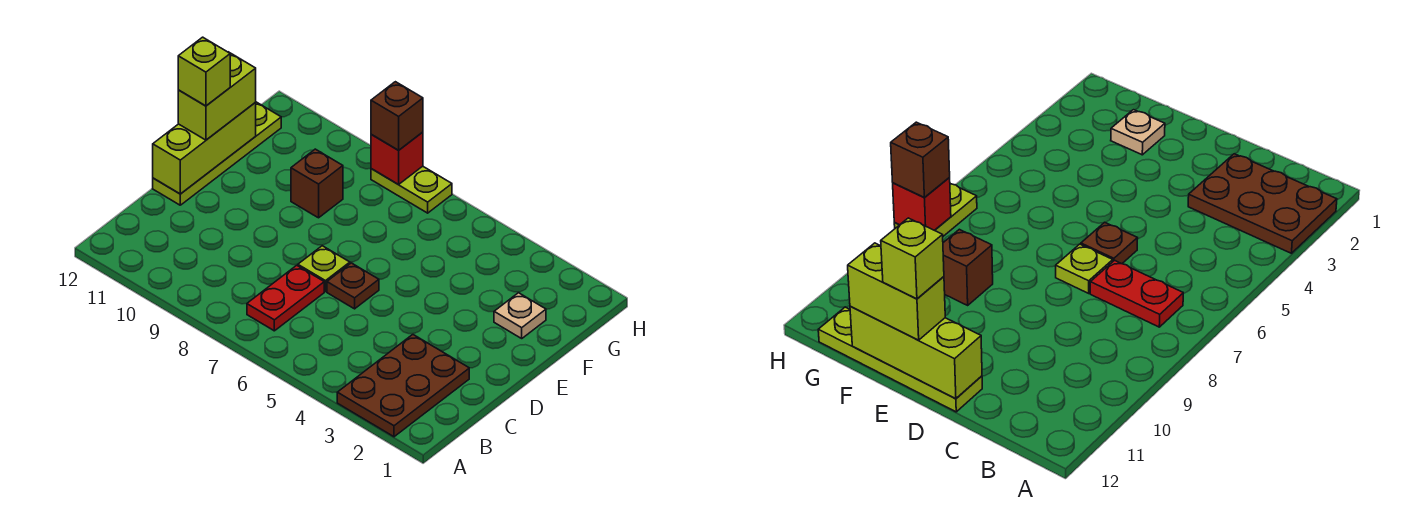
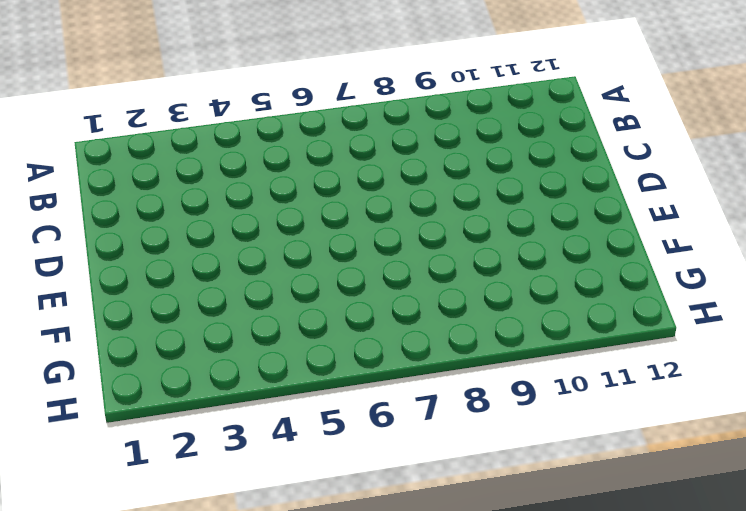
none -> brown plate A2:C3 level 1
none -> red plate B7:C7 level 1
none -> brown plate D6 level 1

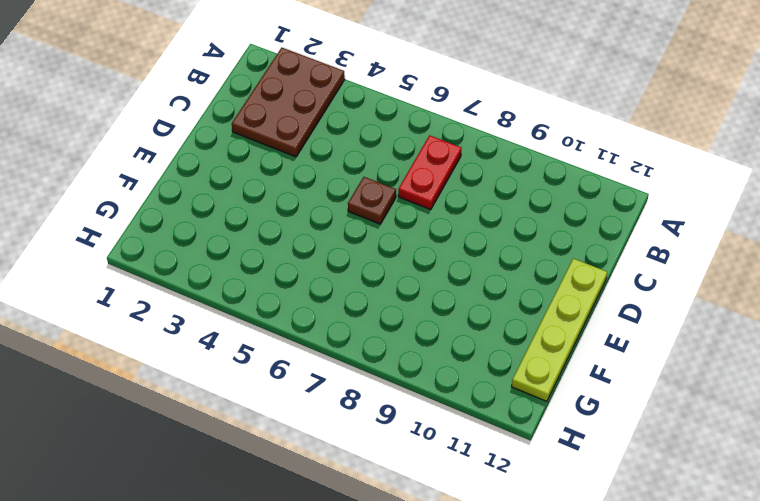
none -> lime plate D7 level 1
none -> tan plate F2 level 1
none -> brown brick F9 level 1

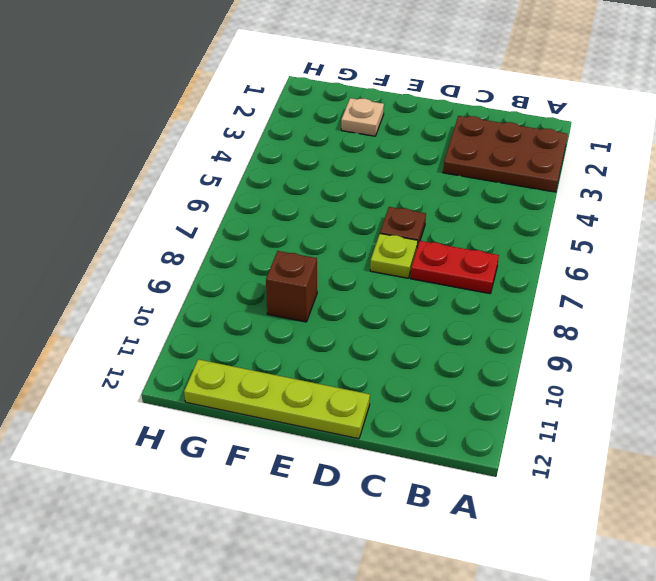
none -> lime plate H7:H8 level 1
none -> lime brick D12:F12 level 2
none -> red brick H8 level 2

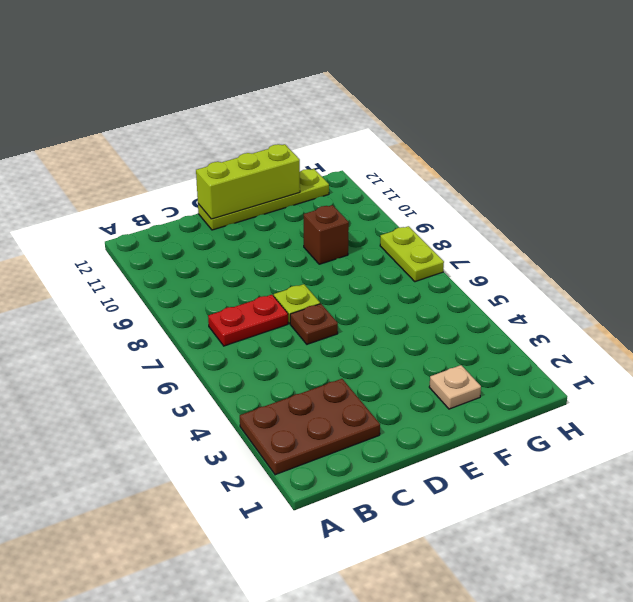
none -> red brick H8 level 2
none -> lime brick E12:F12 level 3
none -> brown brick H8 level 3

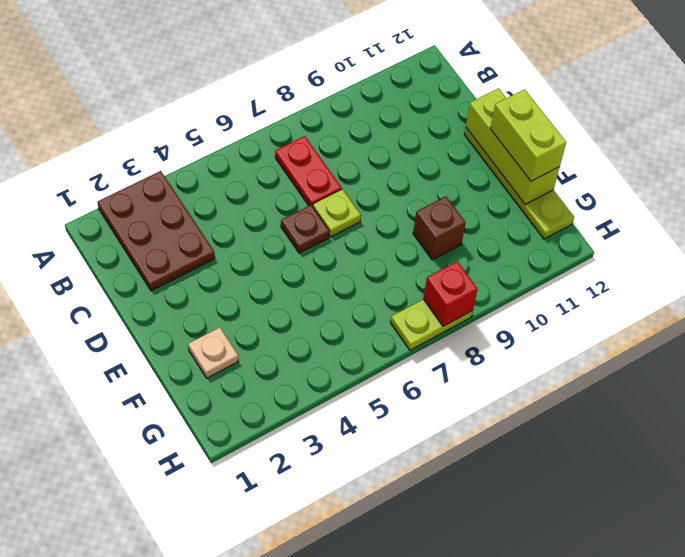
none -> brown brick H8 level 3
none -> lime brick E12 level 4

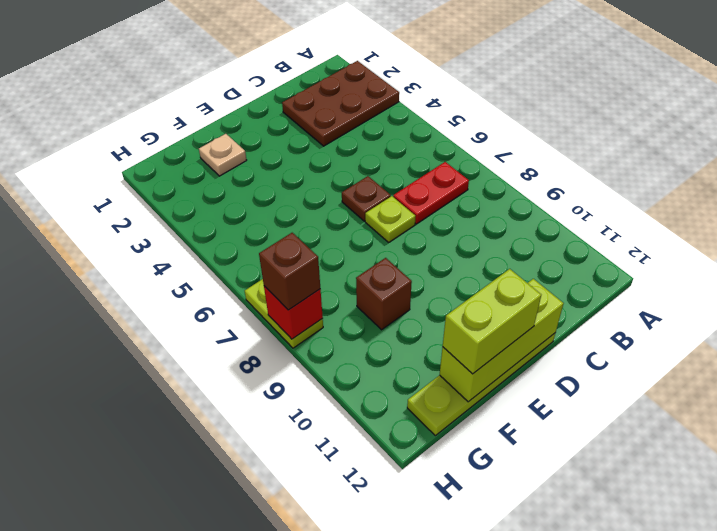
none -> lime brick E12 level 4

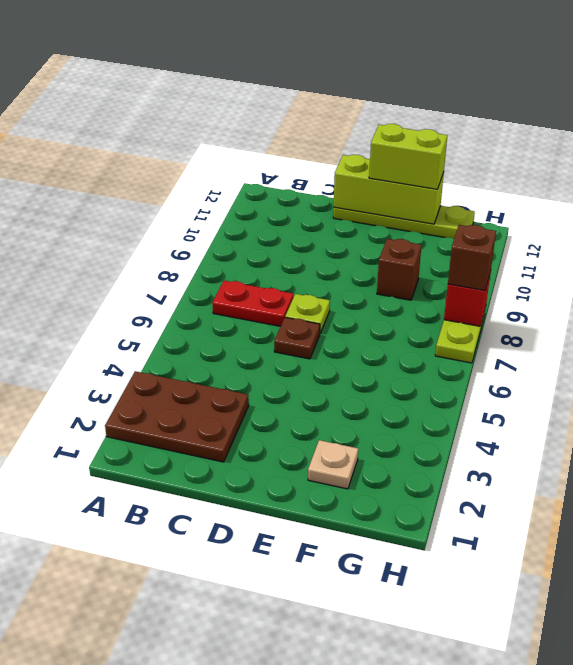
none -> lime brick E12 level 4

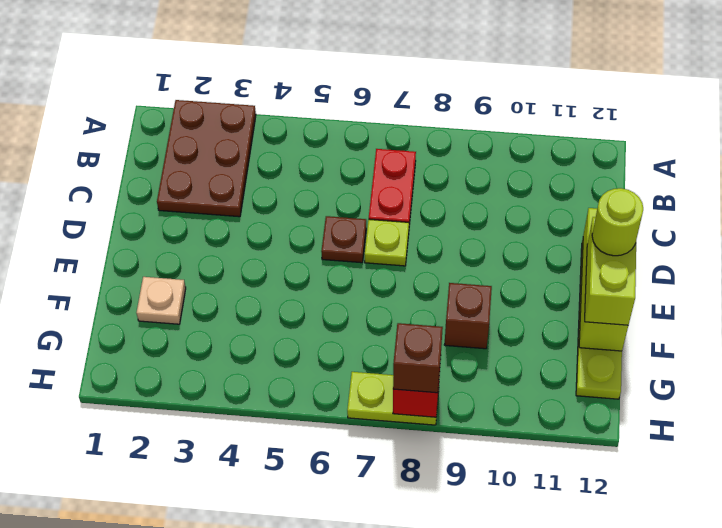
lime round brick E12 level 4 -> lime brick E12 level 4

